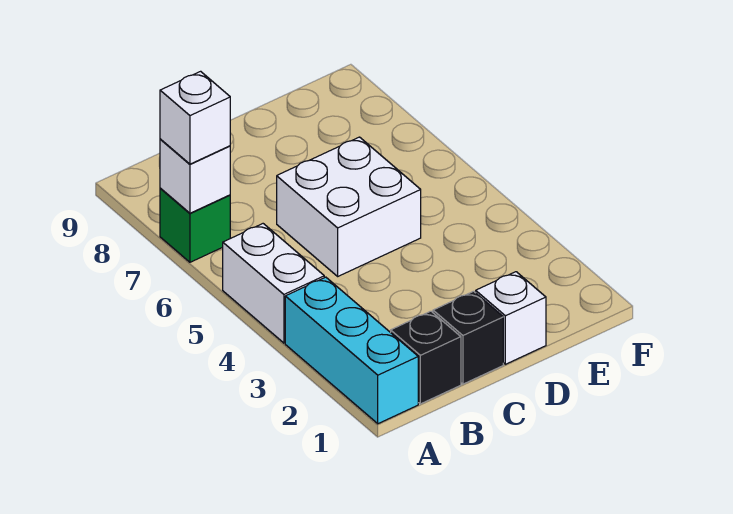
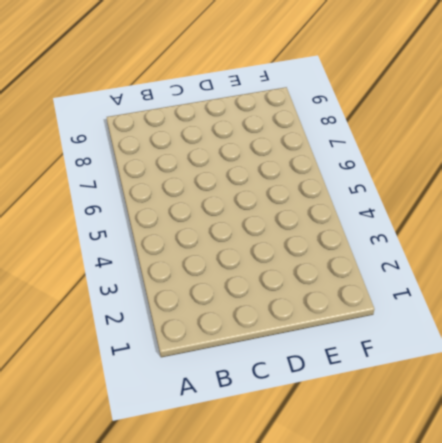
none -> cyan brick A1:A3 level 1
none -> white brick A4:A5 level 1

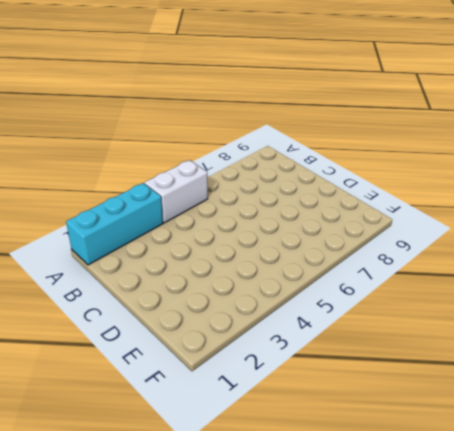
none -> green brick A7 level 1
none -> black brick B1 level 1

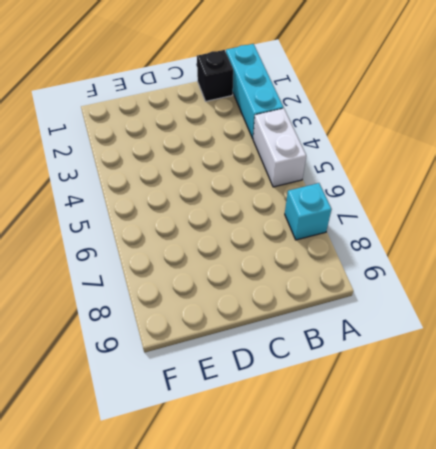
cyan brick A7 level 1 -> green brick A7 level 1
none -> black brick C1 level 1
none -> white brick C5:D6 level 1

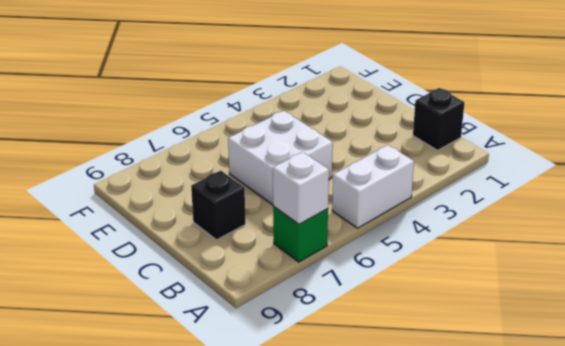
black brick C8 level 1 -> black brick C1 level 1
none -> cyan brick A1:A3 level 1
none -> white brick D1 level 1

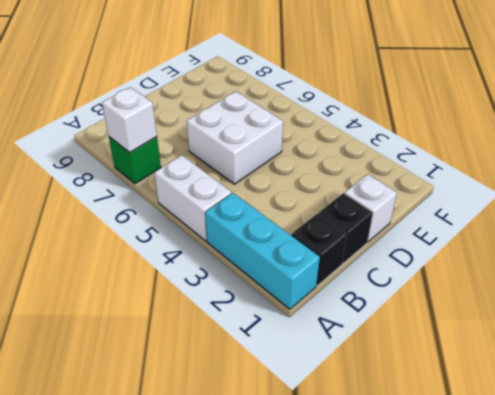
none -> white brick A7 level 3

